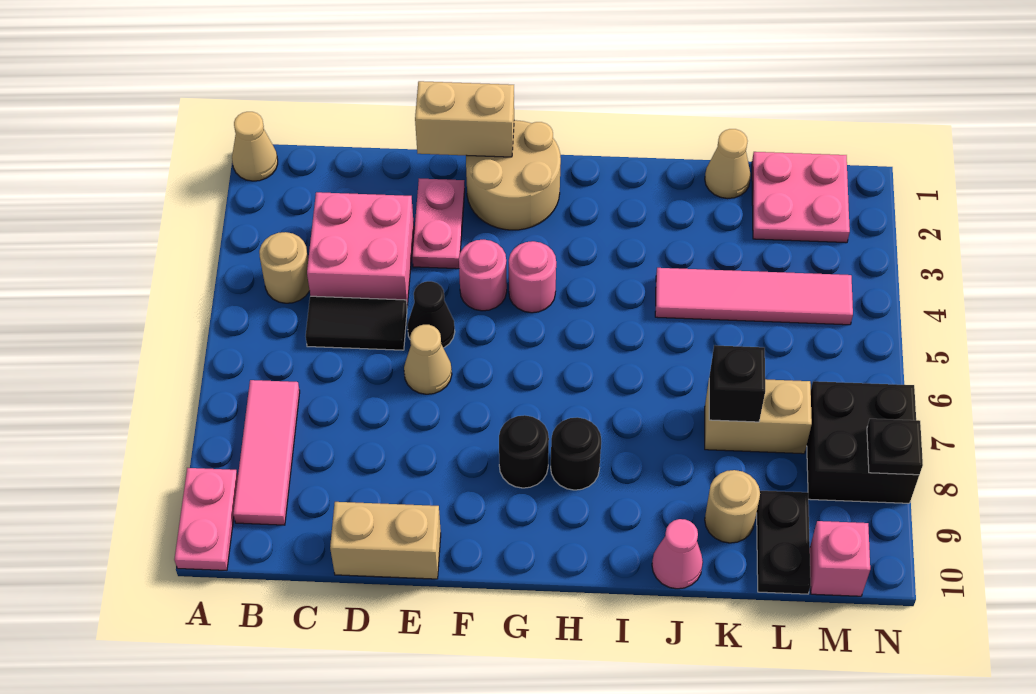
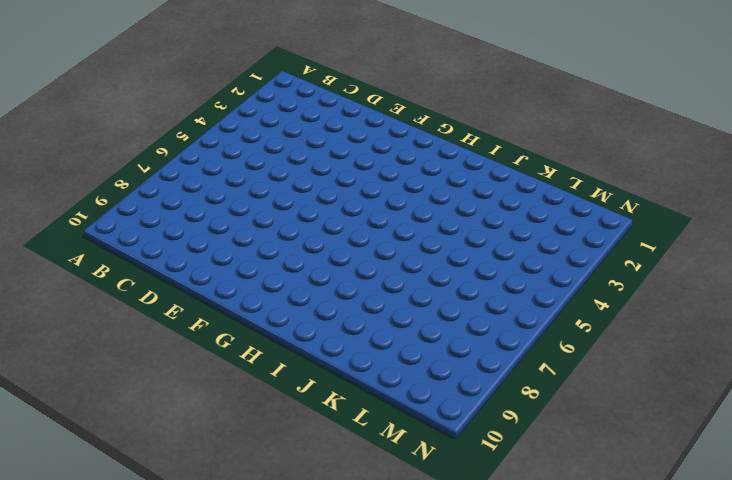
none -> tan cone A1 level 1
none -> pink plate A9:A10 level 1
none -> tan round brick B4 level 1

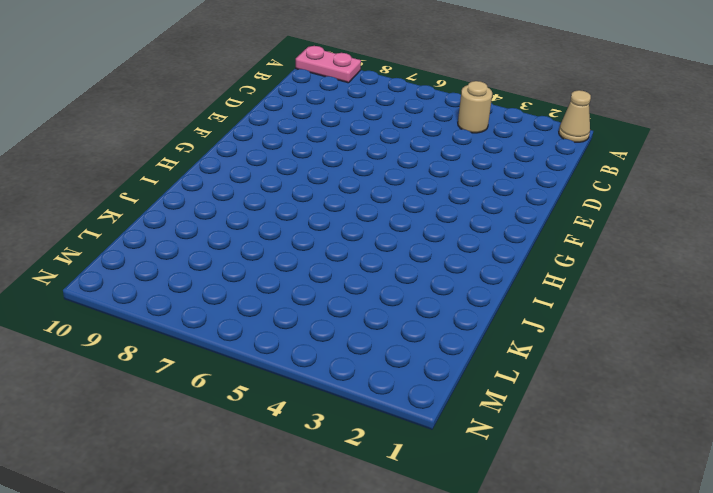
none -> pink tile B7:B9 level 1
none -> pink brick C3:D4 level 1
none -> black tile C5:D5 level 1

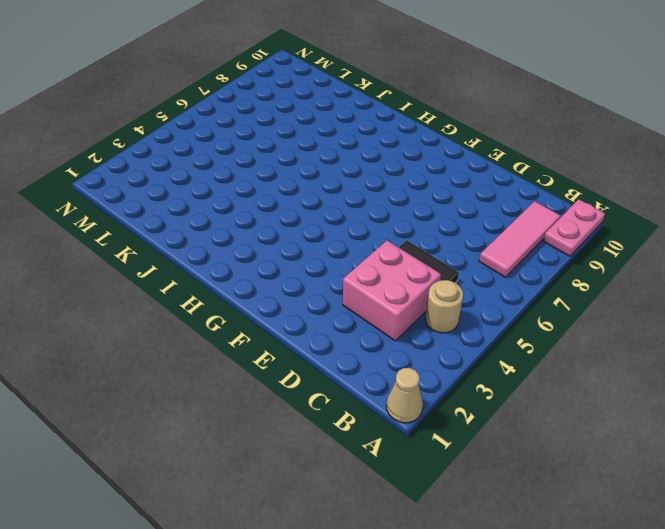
none -> tan brick D10:E10 level 1
none -> pink plate E2:E3 level 1
none -> black cone E5 level 1

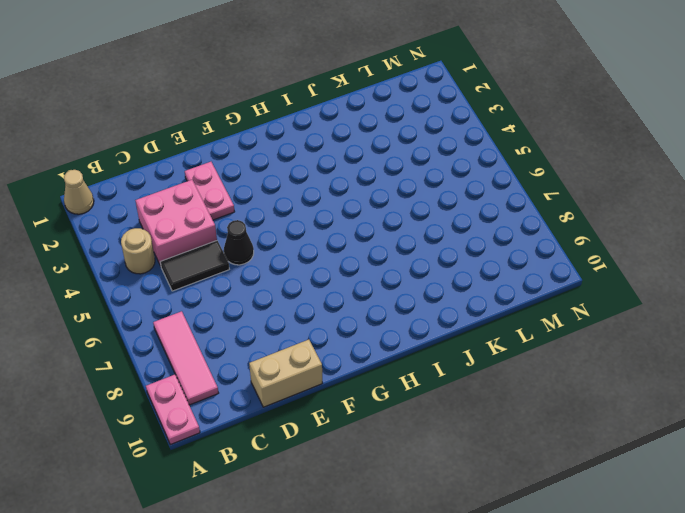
none -> tan cone E6 level 1
none -> tan round brick F1:G2 level 1
none -> pink round brick F4 level 1

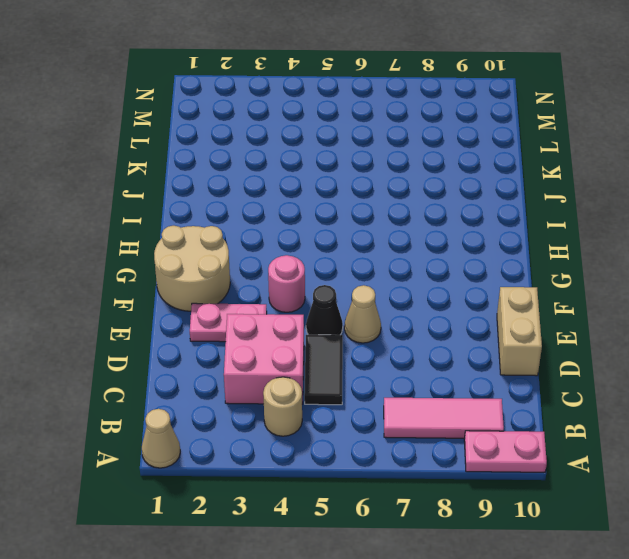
none -> pink round brick G4 level 1
none -> black round brick G8 level 1
none -> black round brick H8 level 1

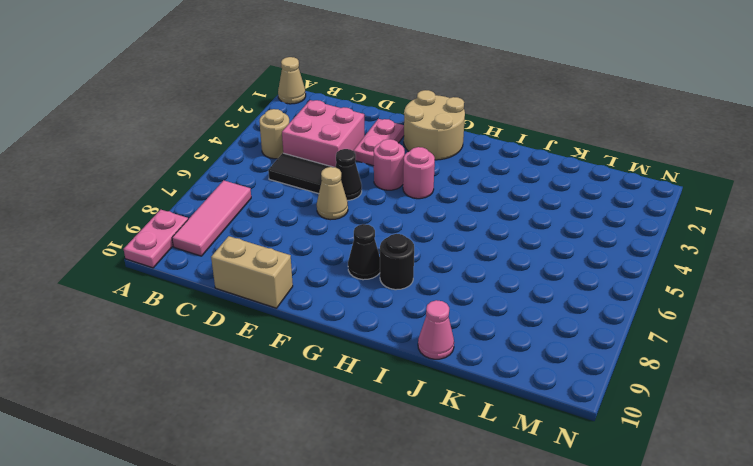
black cone G8 level 1 -> black round brick G8 level 1
none -> pink tile J4:M4 level 1
none -> tan cone K1 level 1
none -> tan brick K7:L7 level 1

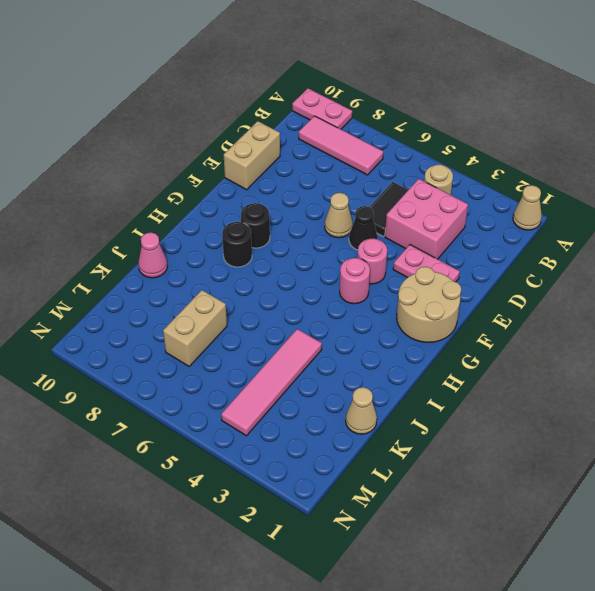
none -> tan round brick K9 level 1
none -> pink plate L1:M2 level 1
none -> black plate L9:L10 level 1

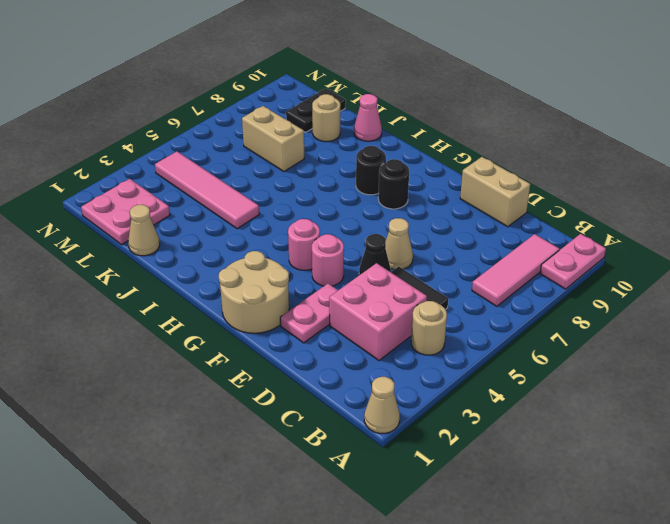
none -> black brick M7:N8 level 1
none -> pink brick M10 level 1
none -> tan brick E1:F1 level 2

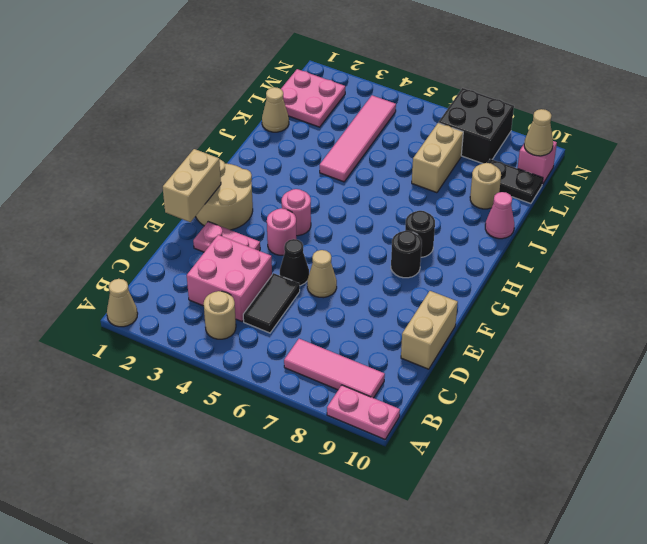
tan cone M10 level 2 -> none
none -> black brick K7 level 2
none -> black plate N8 level 2

